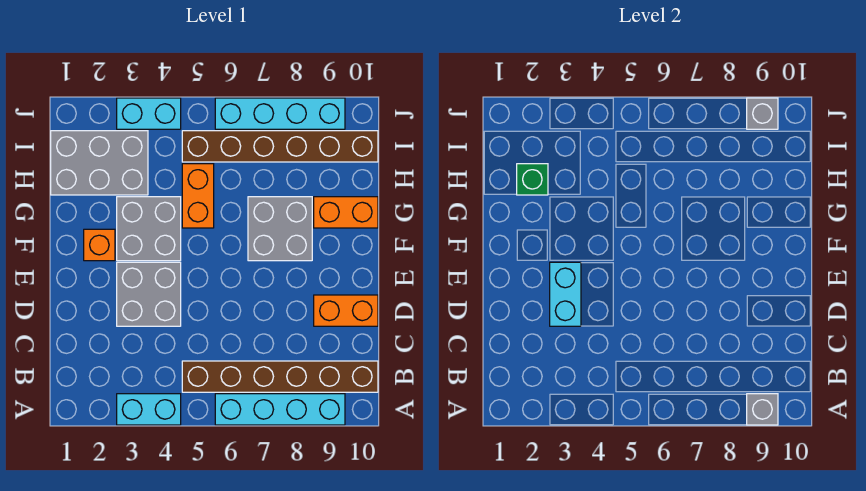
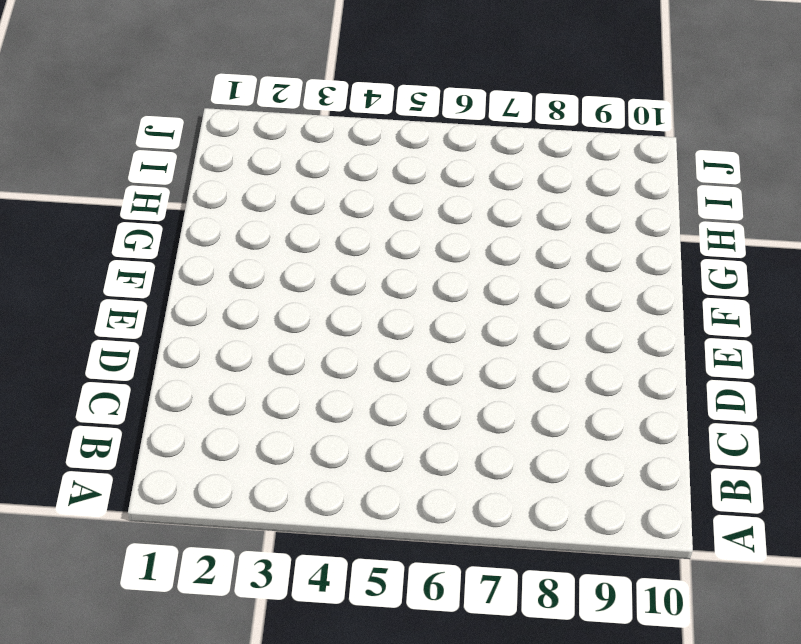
none -> cyan brick A3:A4 level 1
none -> cyan brick A6:A9 level 1
none -> brown brick B5:B10 level 1

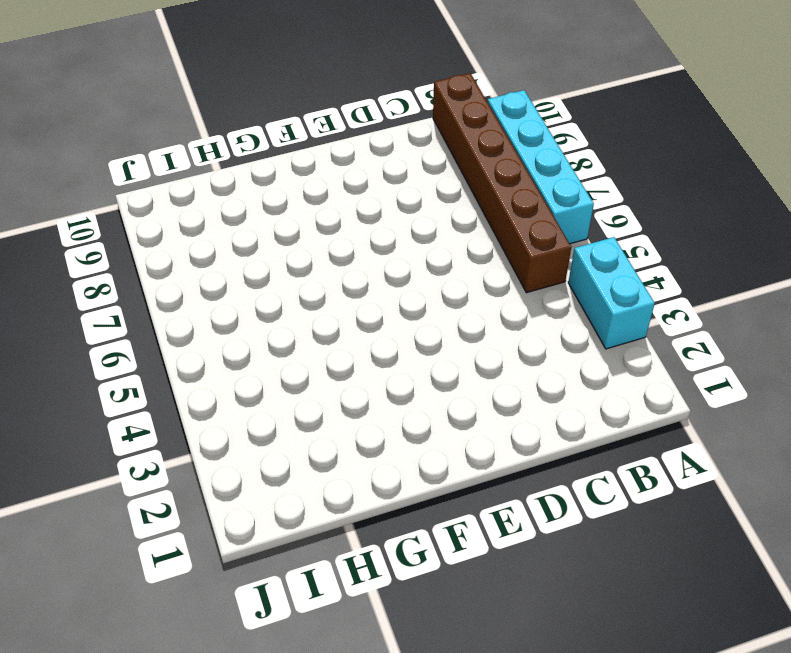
none -> grey brick D3:E4 level 1
none -> orange brick D9:D10 level 1
none -> orange brick F2 level 1

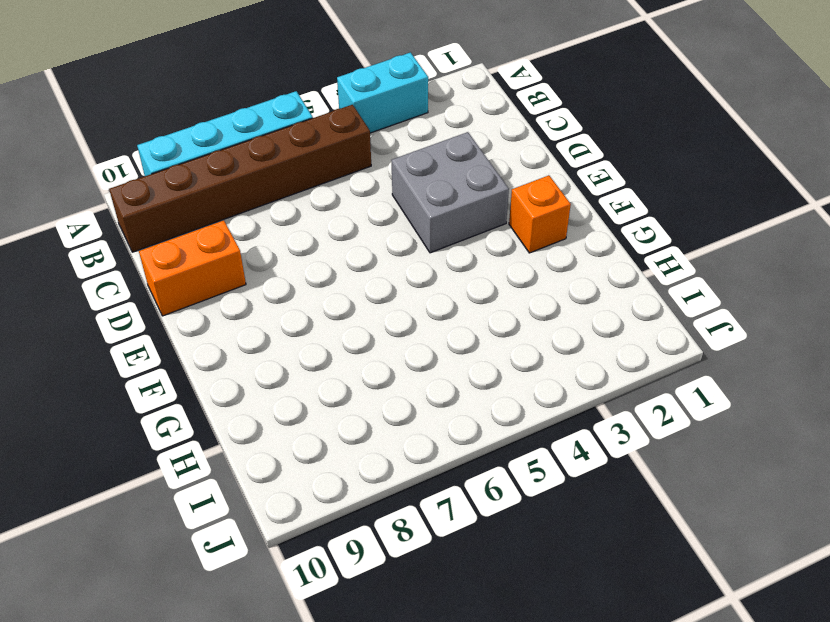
none -> grey brick F3:G4 level 1
none -> grey brick F7:G8 level 1
none -> orange brick G5:H5 level 1

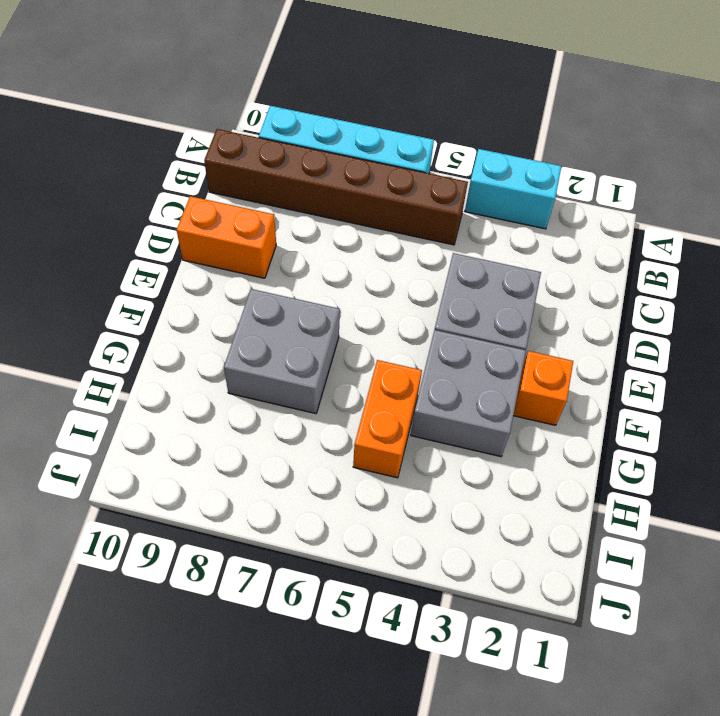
none -> orange brick G9:G10 level 1
none -> grey brick H1:I3 level 1
none -> brown brick I5:I10 level 1

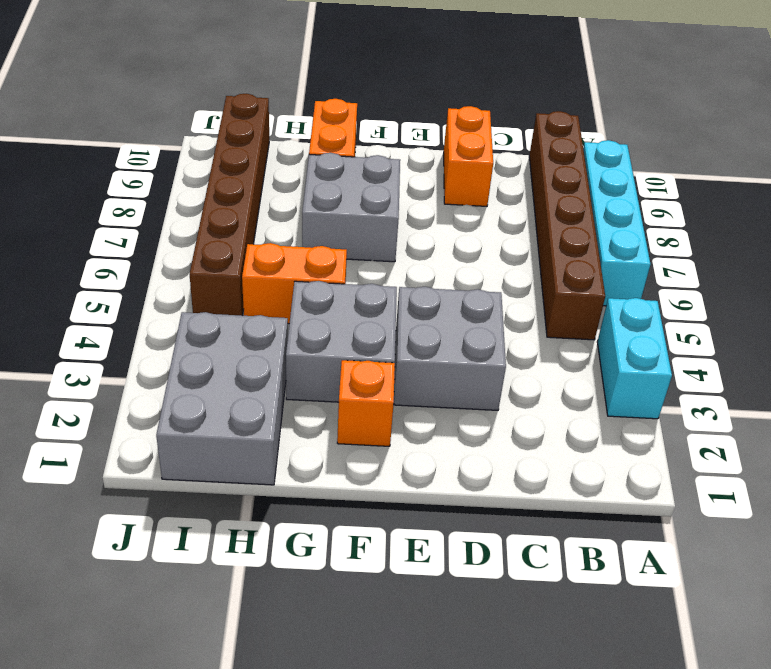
none -> cyan brick J3:J4 level 1
none -> cyan brick J6:J9 level 1
none -> grey brick A9 level 2

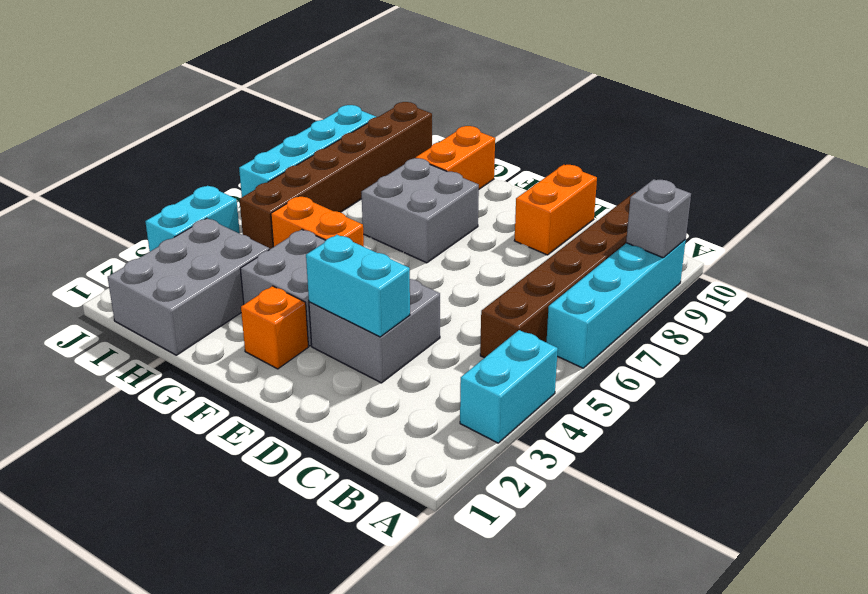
none -> green brick H2 level 2
none -> grey brick J9 level 2

